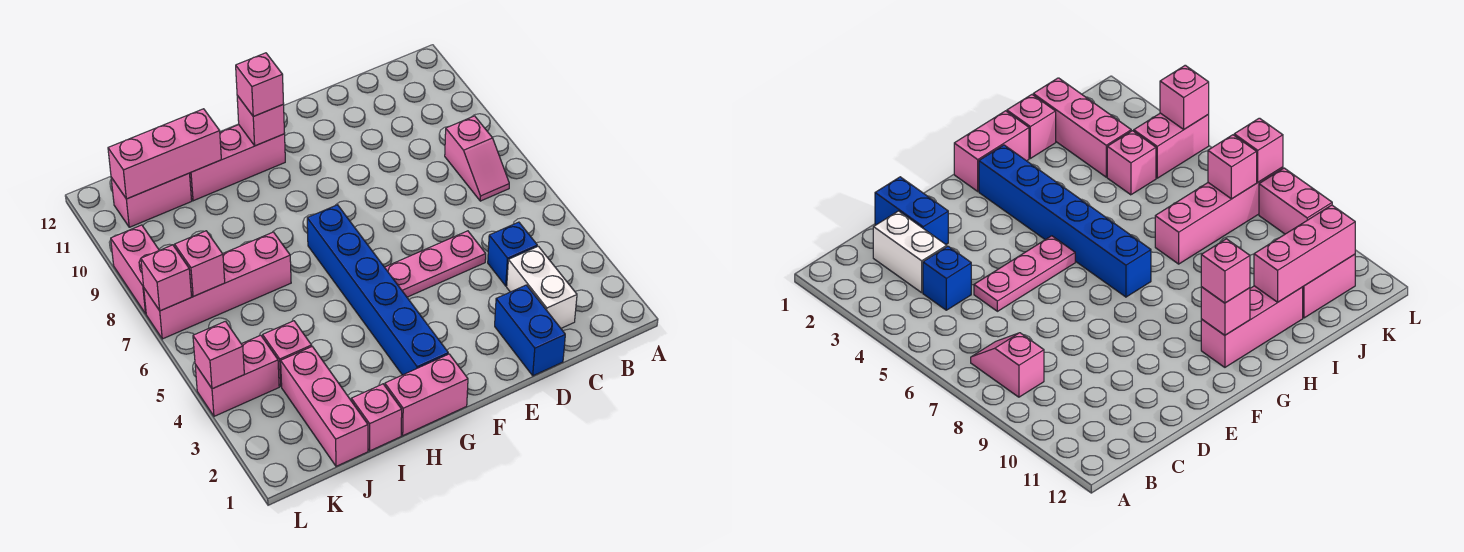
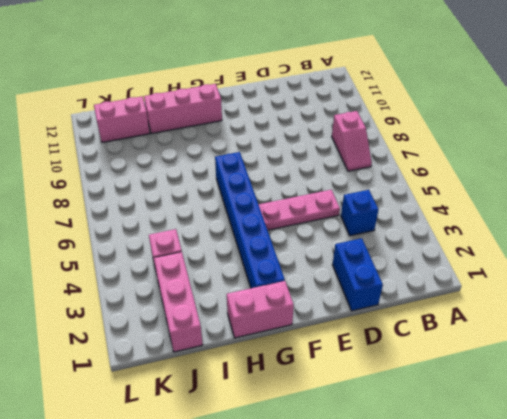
none -> white brick C2:C3 level 1
none -> pink brick I1 level 1
none -> pink brick I7:L7 level 1

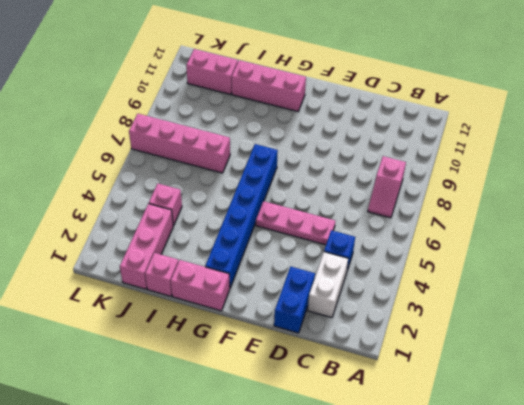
none -> pink brick K4:L4 level 1
none -> pink brick L8:L9 level 1
none -> pink brick G11 level 2

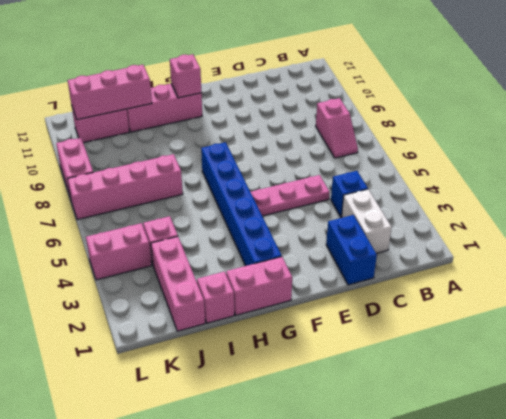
none -> pink brick K7 level 2
none -> pink brick L4 level 2
none -> pink brick L7 level 2

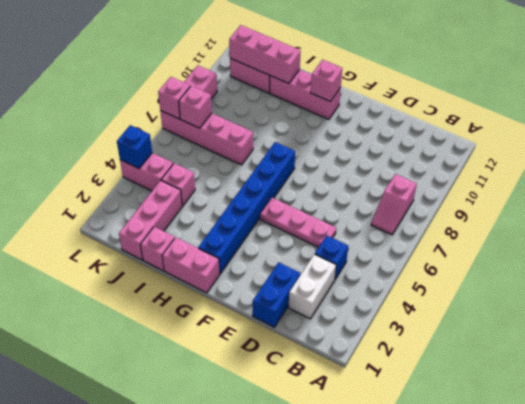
blue brick L4 level 2 -> pink brick L4 level 2
none -> pink brick G11 level 3

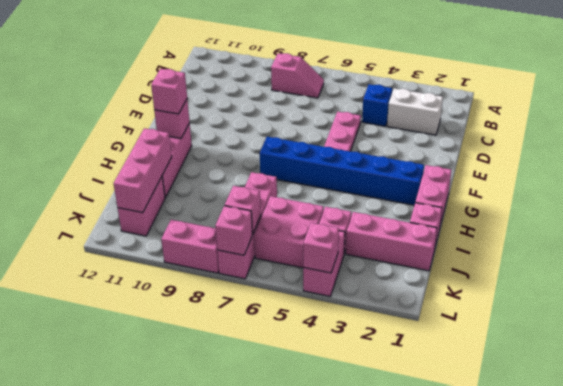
pink brick J5:K6 level 1 -> none
none -> blue brick D1:D2 level 1

